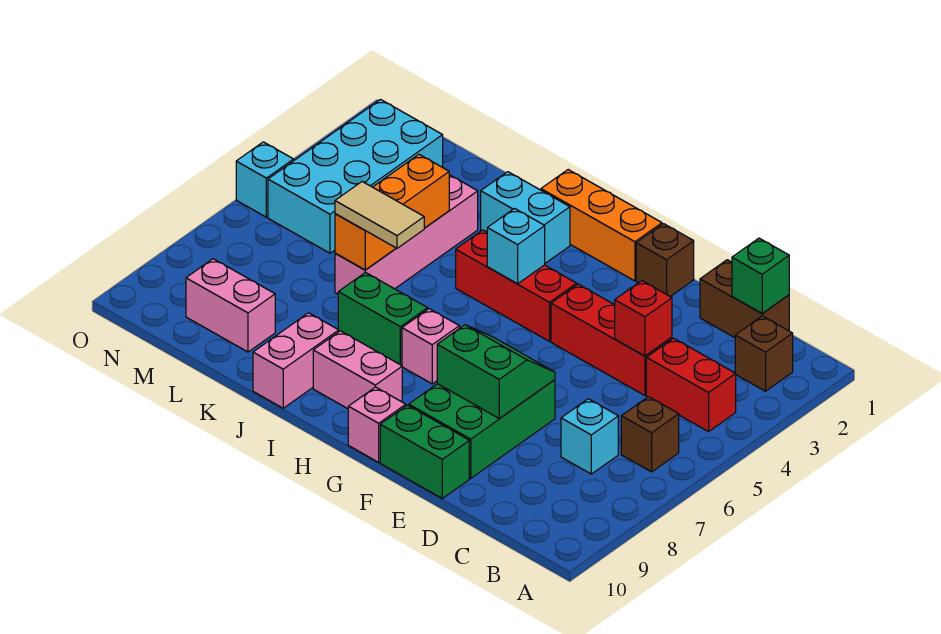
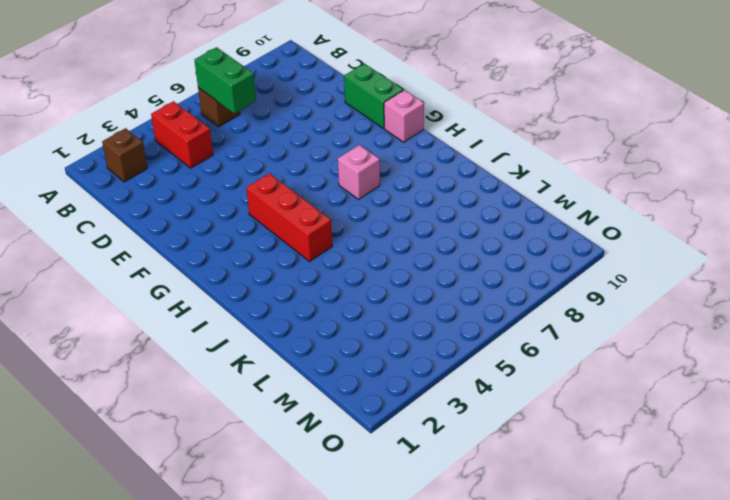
green brick B6:C6 level 2 -> green brick I7:J7 level 1
none -> brown brick C1:D1 level 1
none -> cyan brick C7 level 1
none -> red brick D4:F4 level 1

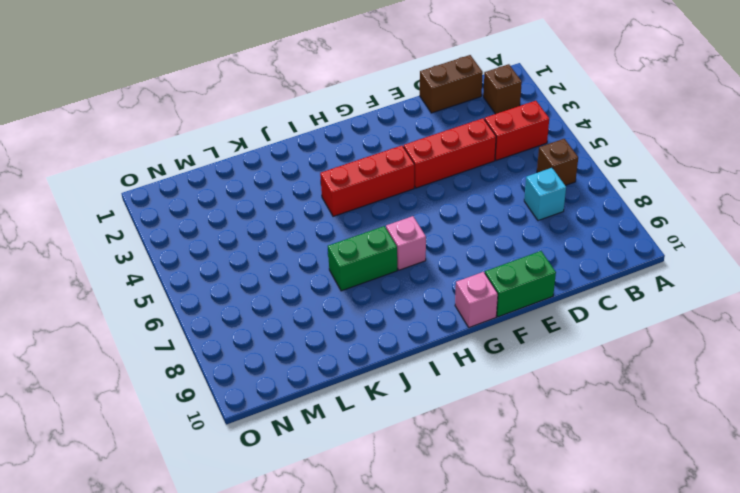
none -> green brick E7:F9 level 1
none -> brown brick F1 level 1
none -> orange brick G1:I1 level 1

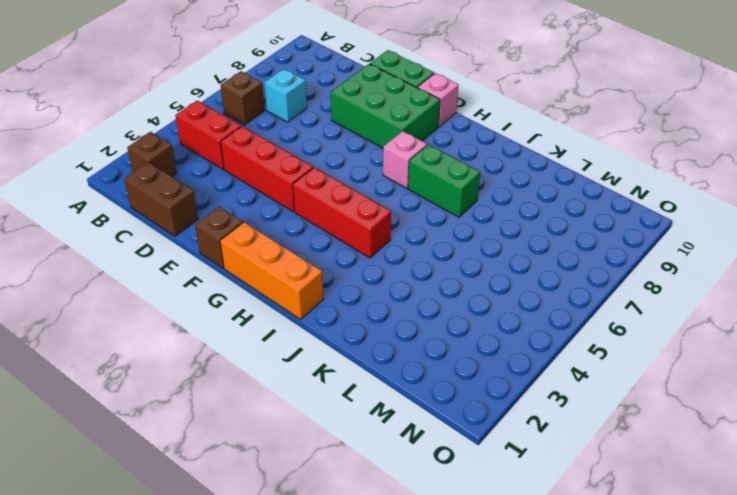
green brick E8:G9 level 1 -> green brick E7:F9 level 1
none -> pink brick H9:I9 level 1
none -> cyan brick I2:J2 level 1
none -> pink brick J9:J10 level 1

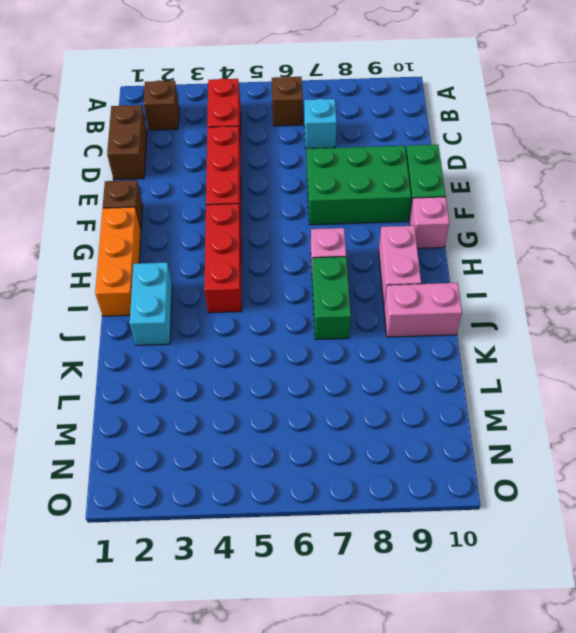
none -> pink brick K3:K6 level 1
none -> pink brick L9:M9 level 1
none -> cyan brick M2:N5 level 1

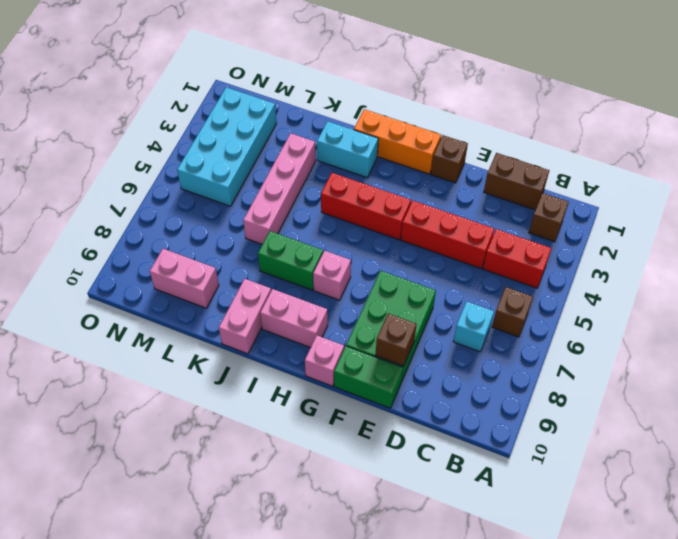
brown brick E9 level 2 -> none
none -> cyan brick O5 level 1
none -> green brick C1 level 2
none -> red brick D4 level 2

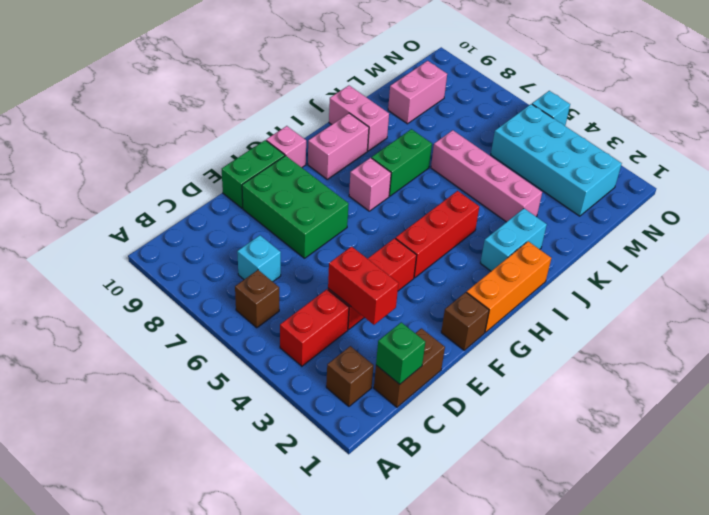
red brick D3:D4 level 2 -> red brick D4 level 2
none -> green slope E7:F8 level 2 top 8
none -> cyan brick H4 level 2
none -> orange brick K4:K6 level 2

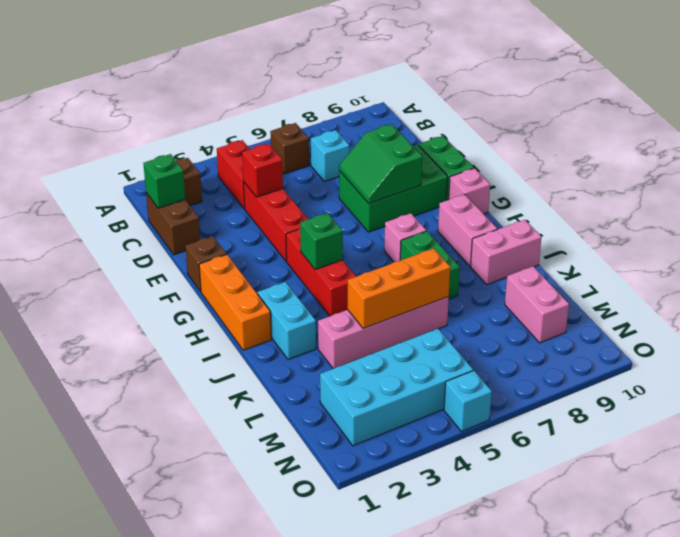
green brick H4 level 2 -> cyan brick H4 level 2
none -> tan tile J6:K6 level 3

